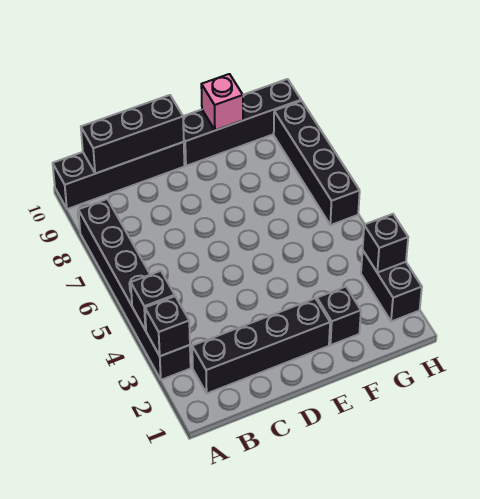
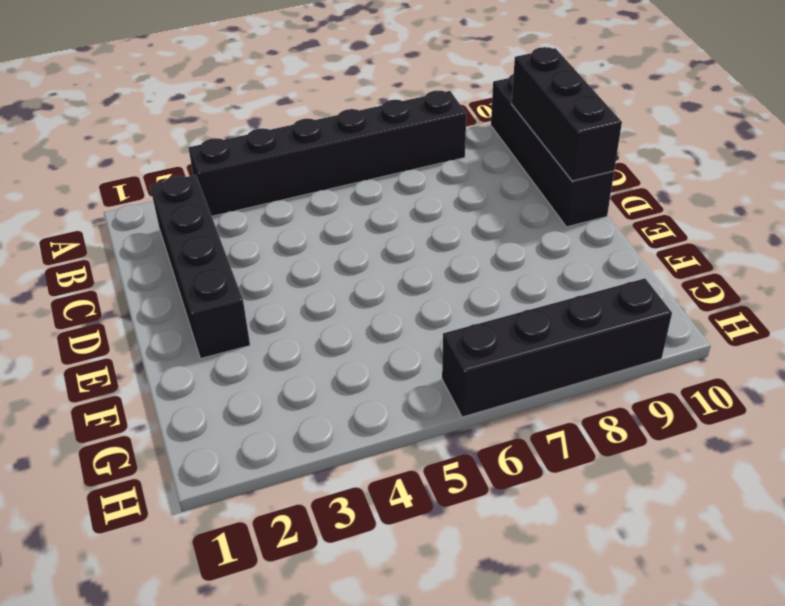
none -> black brick E10:H10 level 1
none -> black brick F2 level 1
none -> black brick H2:H3 level 1

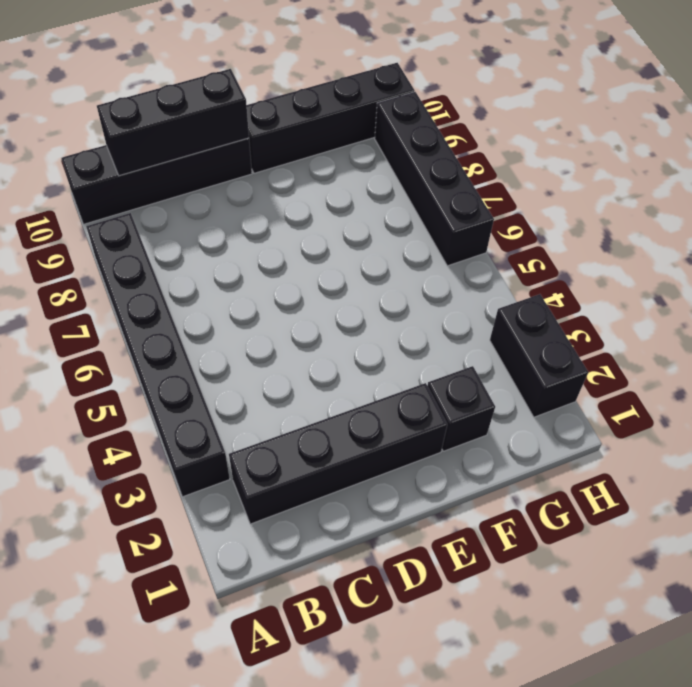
none -> black brick A3 level 2
none -> black brick A4 level 2
none -> pink brick F10 level 2

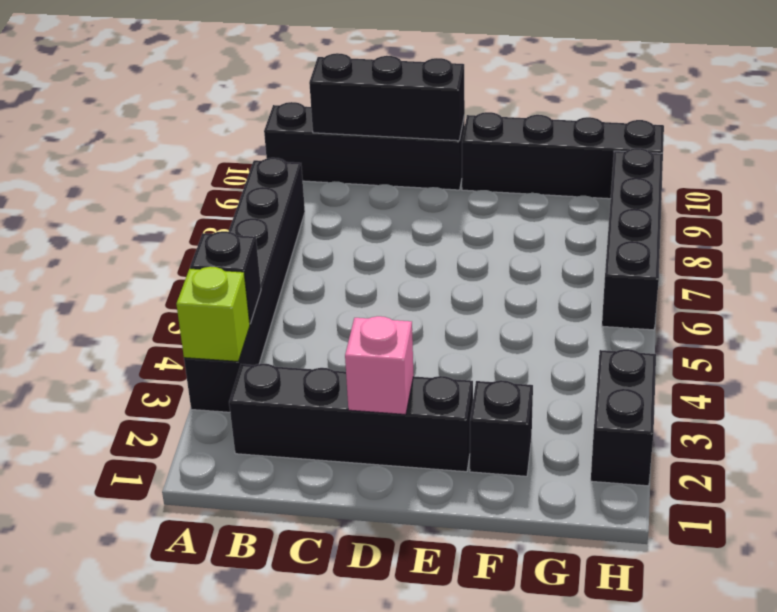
lime brick A3 level 2 -> black brick A3 level 2
pink brick D2 level 2 -> pink brick F10 level 2
none -> black brick H3 level 2

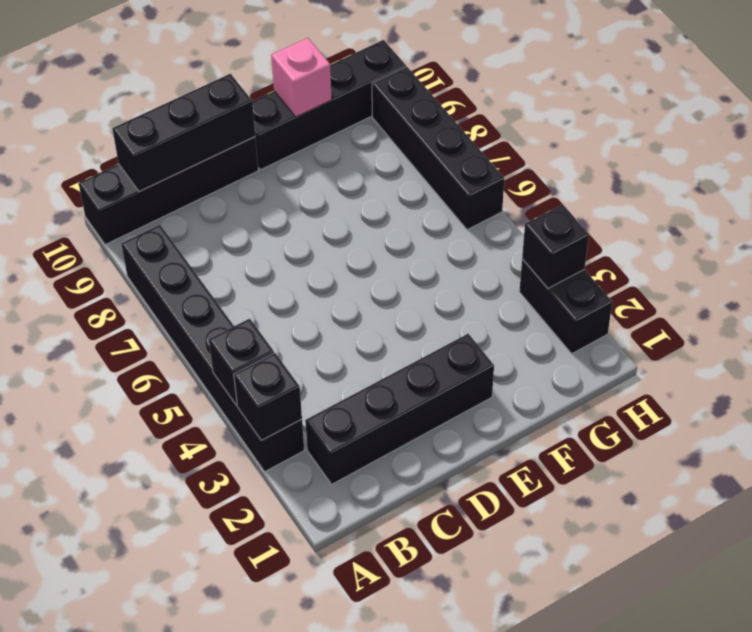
none -> black brick F2 level 1

